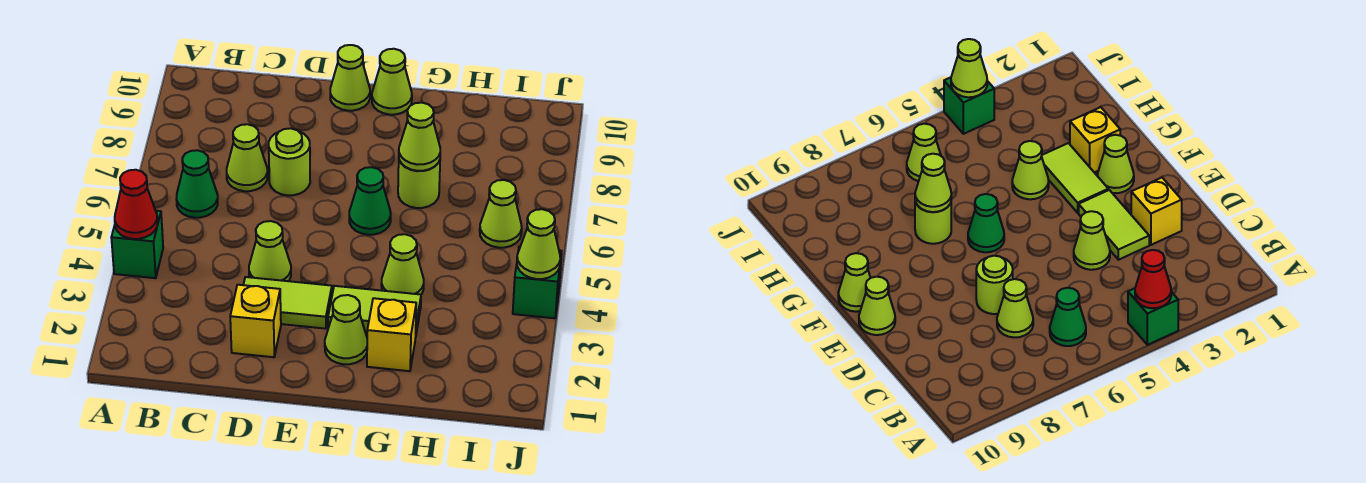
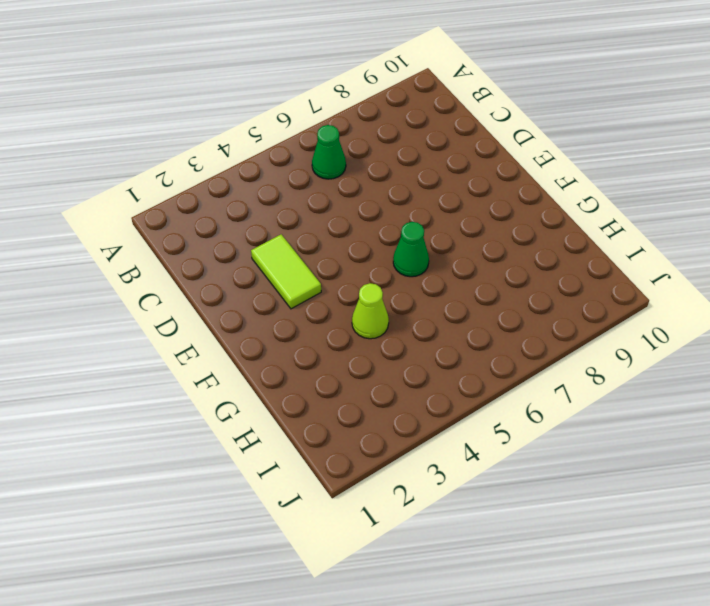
none -> green brick A4 level 1
none -> lime cone C7 level 1
none -> yellow brick D2 level 1

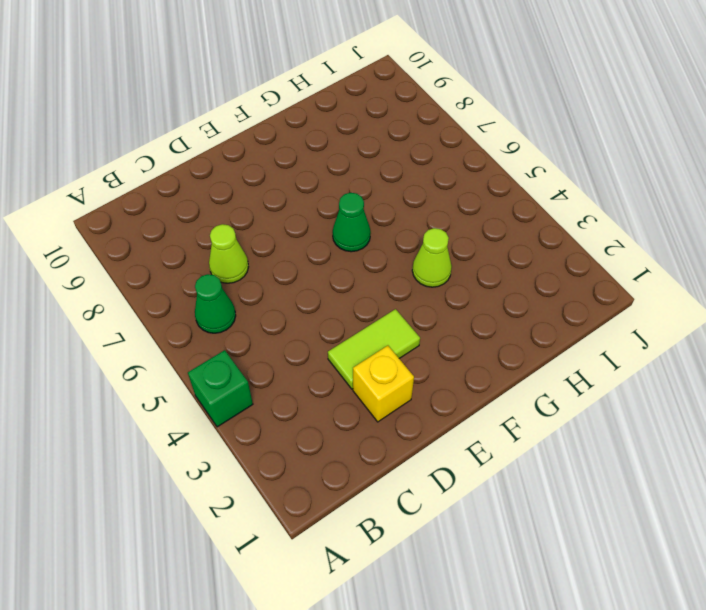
none -> lime cone D4 level 1
none -> lime round brick D7 level 1
none -> lime cone E10 level 1

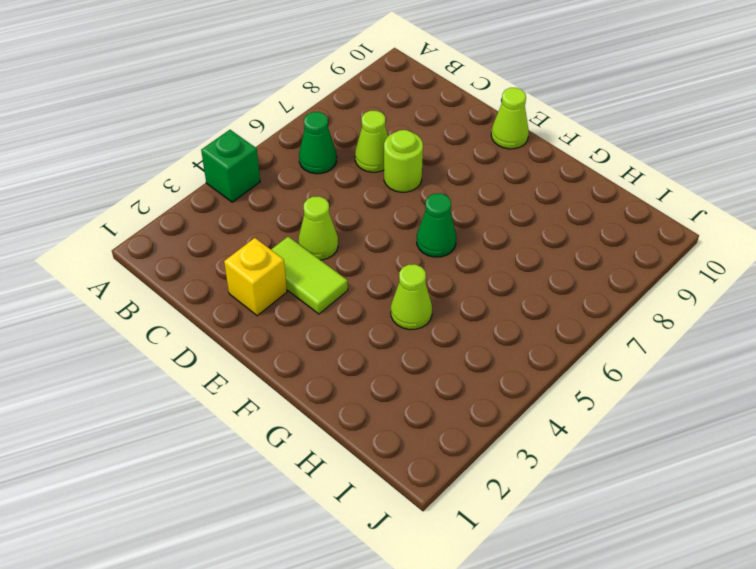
none -> lime cone F2 level 1
none -> lime tile F3:G3 level 1
none -> lime cone F10 level 1

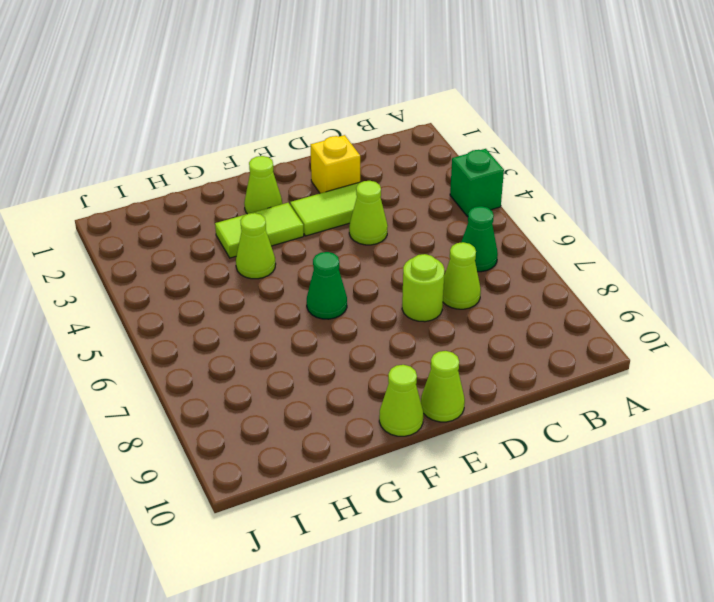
none -> yellow brick G2 level 1
none -> lime round brick G7 level 1
none -> lime cone I6 level 1

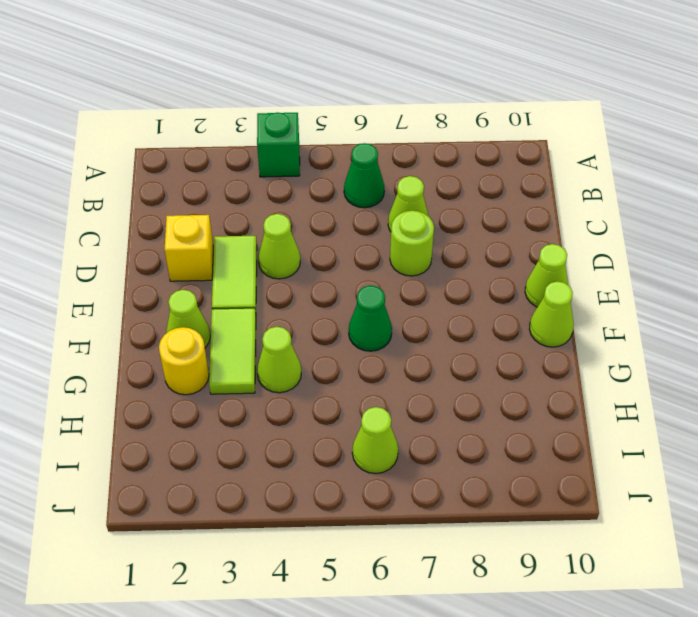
yellow round brick G2 level 1 -> yellow brick G2 level 1
none -> lime round brick G7 level 1
none -> green brick J4 level 1
none -> red cone A4 level 2

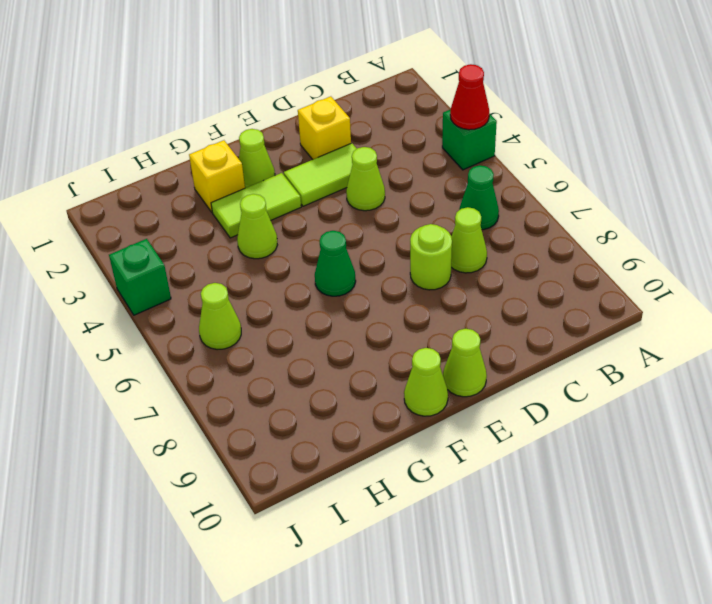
none -> lime round brick G7 level 1
none -> lime cone G7 level 2
none -> lime cone J4 level 2

